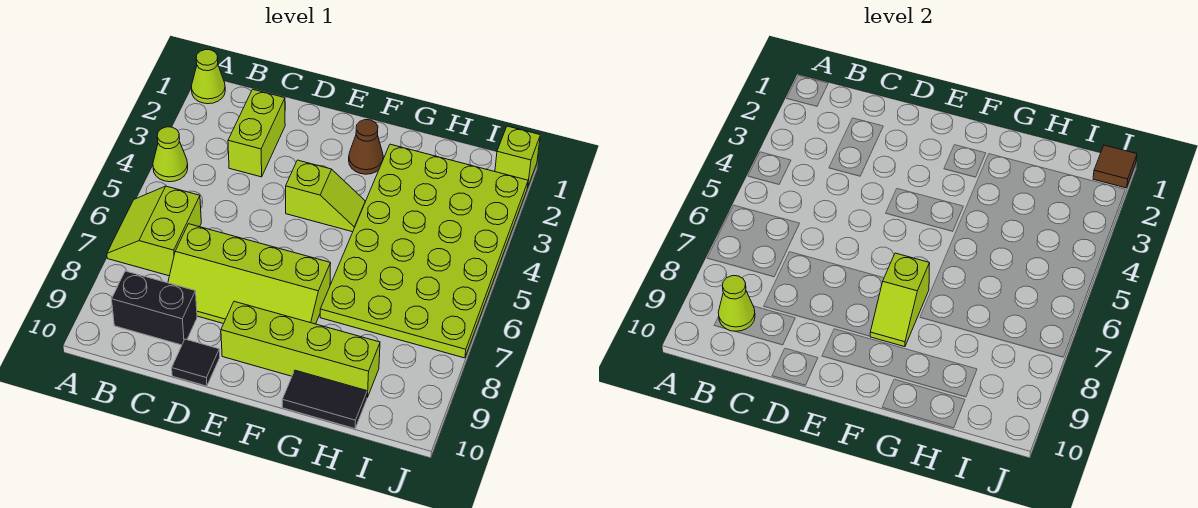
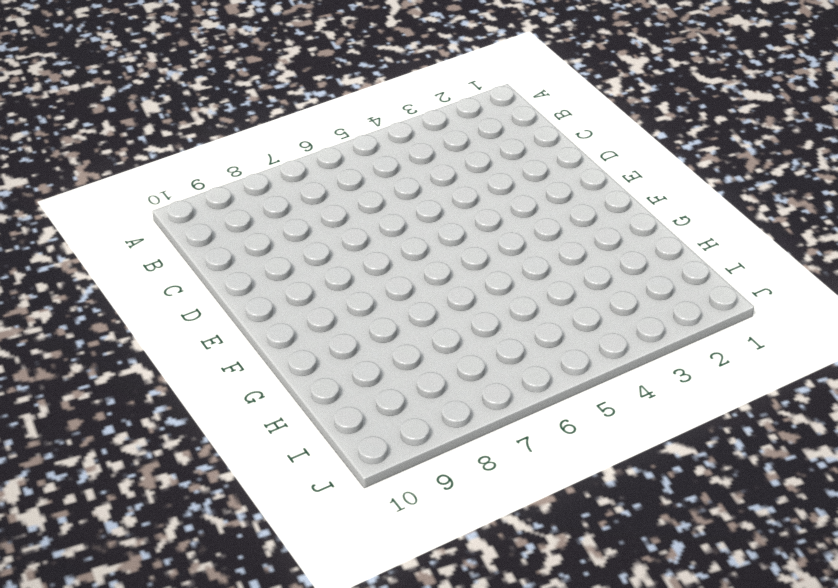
none -> lime cone A1 level 1
none -> lime cone A4 level 1
none -> lime slope A6:B7 level 1 top B

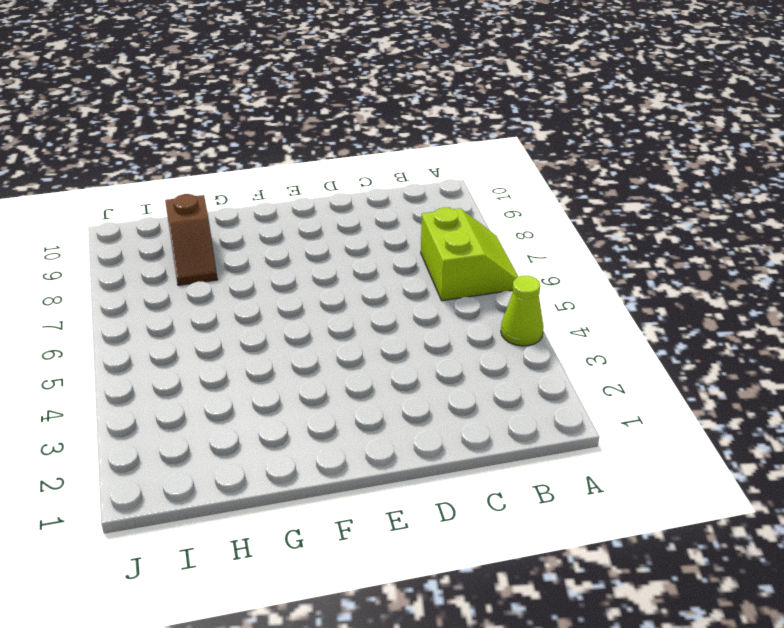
brown slope H8:H9 level 1 top 9 -> lime brick E9:H9 level 1
none -> lime cone A1 level 1
none -> black brick B9:C9 level 1
none -> lime brick C2:C3 level 1

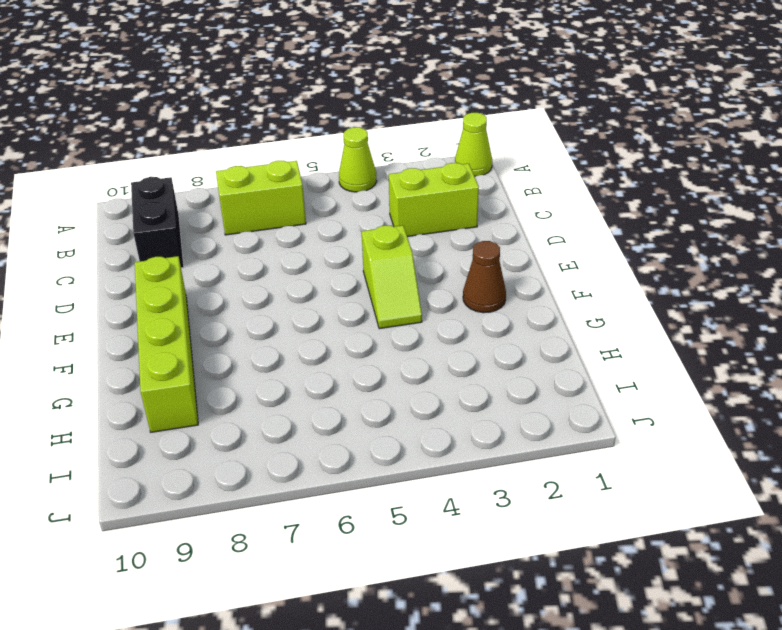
none -> lime slope C7:F8 level 1 top 7
none -> black tile D10 level 1
none -> lime plate G2:J7 level 1

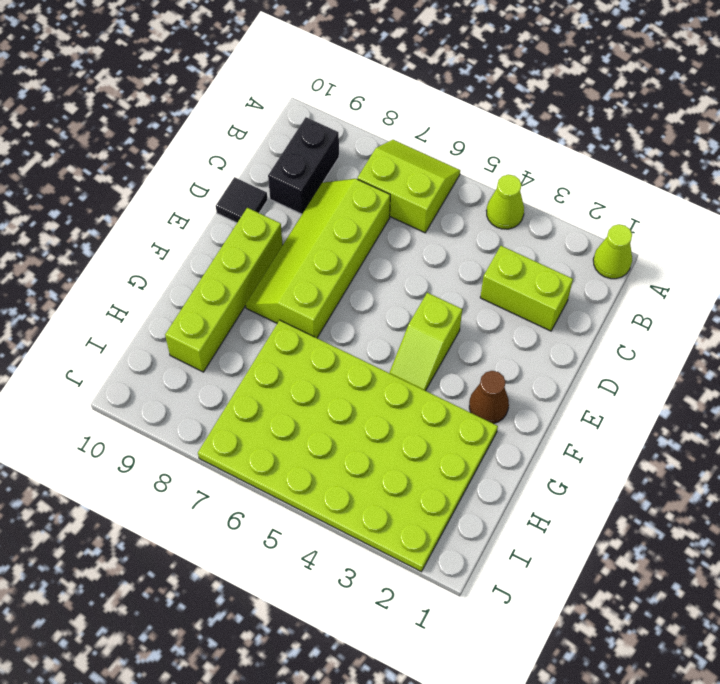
none -> black tile G10:H10 level 1
none -> lime brick J1 level 1
none -> lime cone B9 level 2

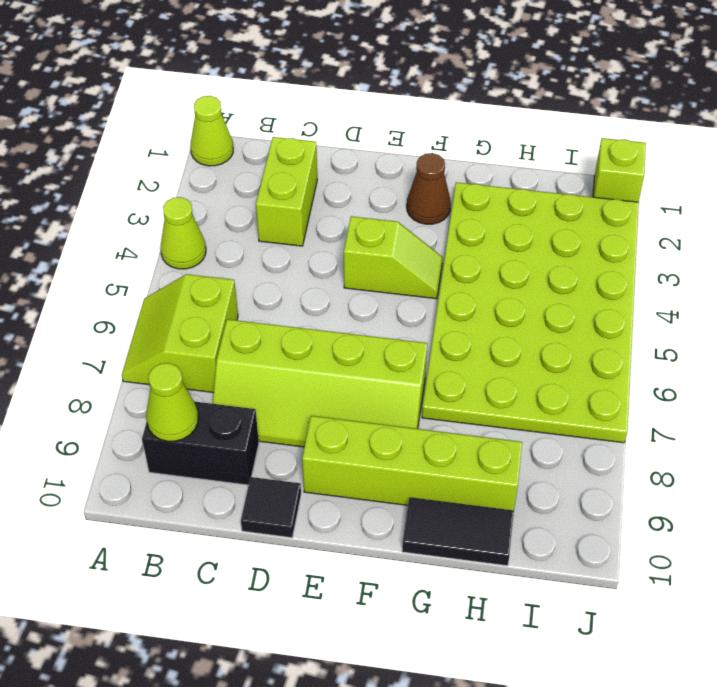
none -> lime slope F7:F8 level 2 top 7
none -> brown tile J1 level 2

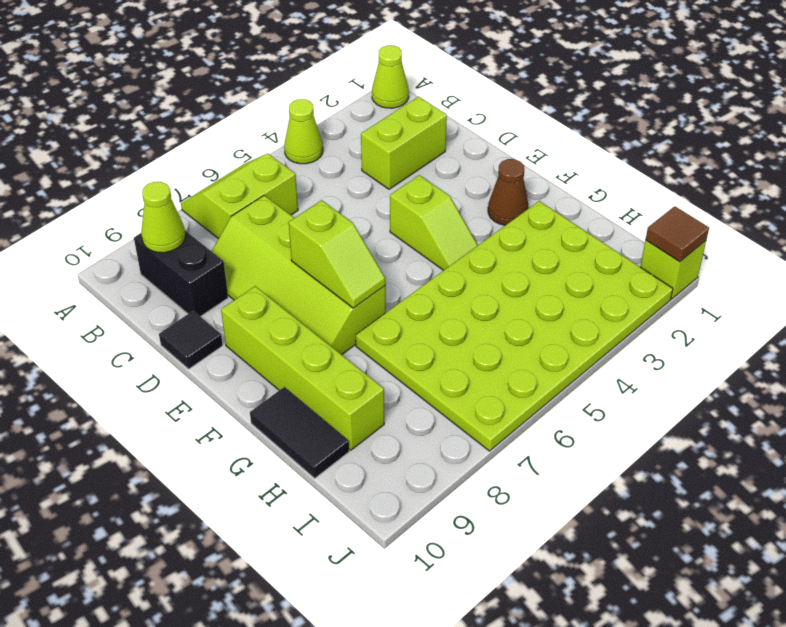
lime slope E7:F7 level 2 top E -> lime slope F7:F8 level 2 top 7

